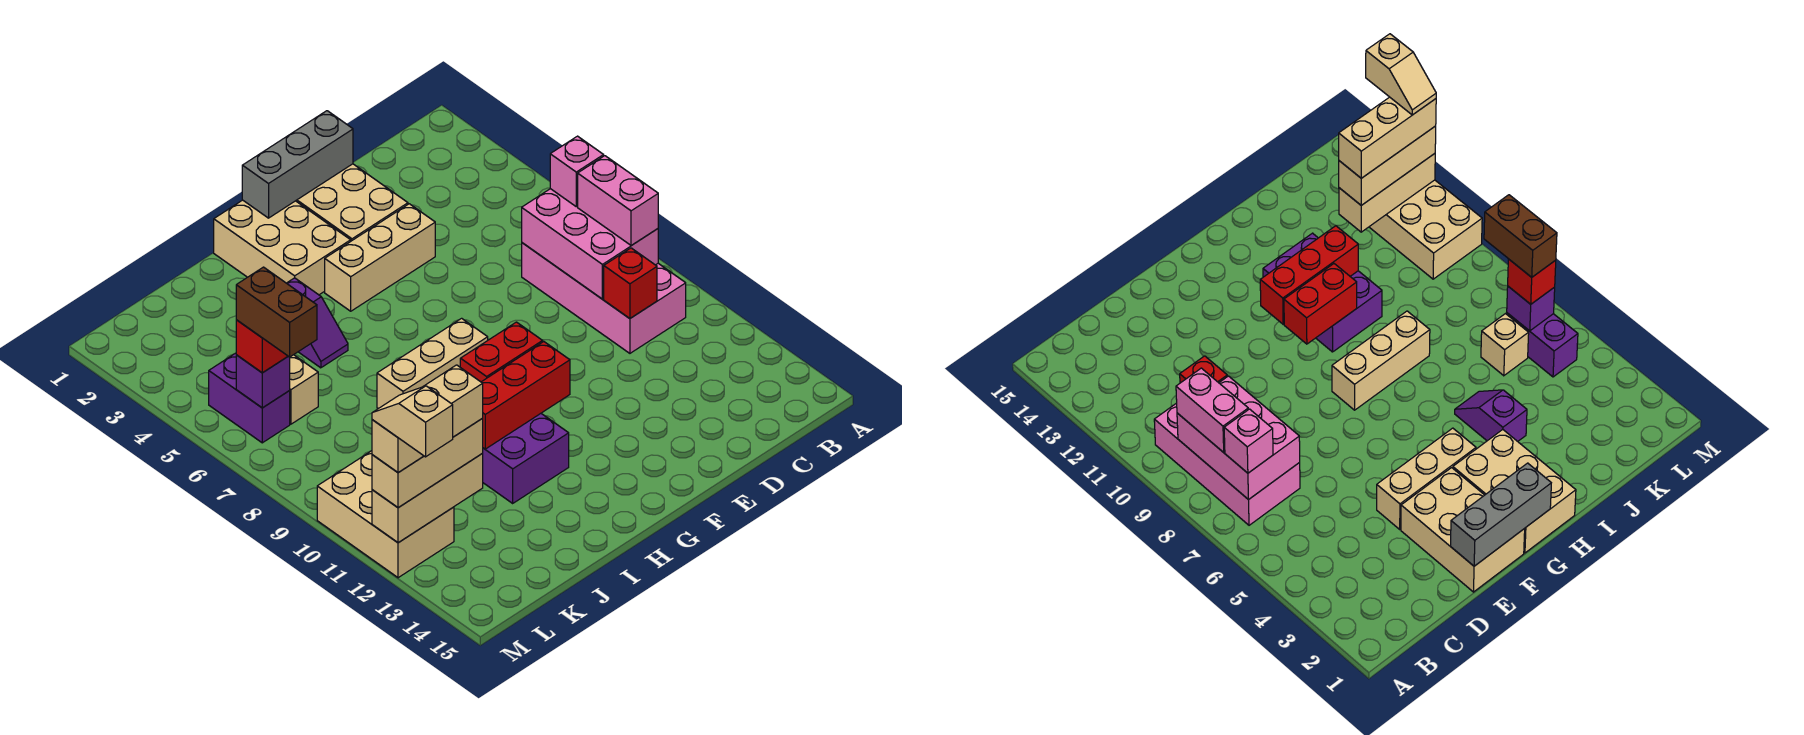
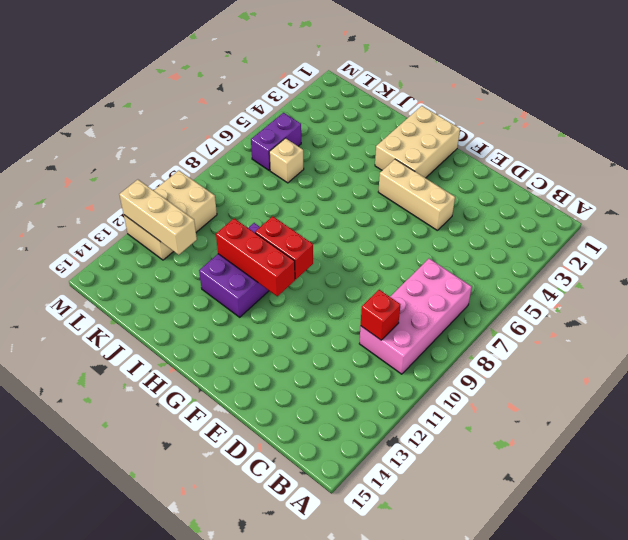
none -> tan brick E1:F3 level 1
none -> tan brick G8:I8 level 1
none -> purple slope I4:I5 level 1 top 4

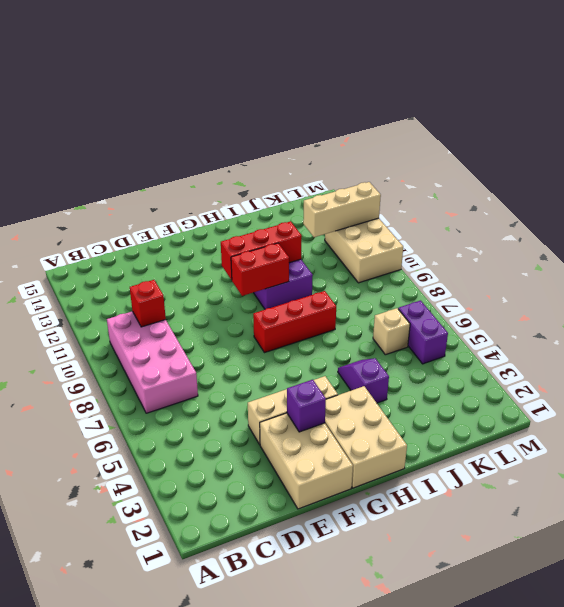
purple brick F3 level 2 -> purple brick L6 level 2
red brick G8:I8 level 1 -> tan brick G8:I8 level 1
none -> pink brick B7:C9 level 2
none -> grey brick E1:G1 level 2
none -> pink brick B7 level 3

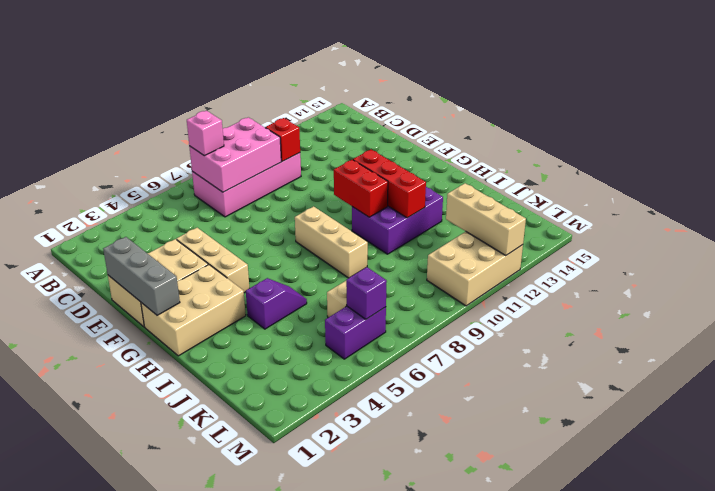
none -> pink brick B8:B9 level 3
none -> tan brick K12:M12 level 3
none -> red brick L6 level 3

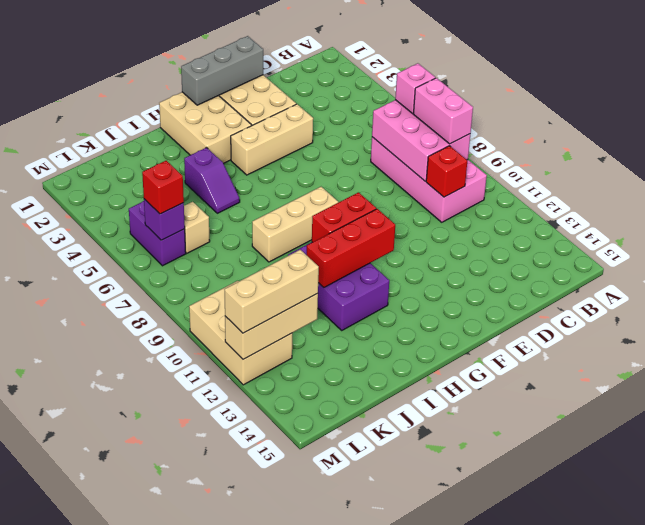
none -> tan brick K12:M12 level 4
none -> brown brick L6:L7 level 4
none -> tan slope M12:M13 level 5 top 13

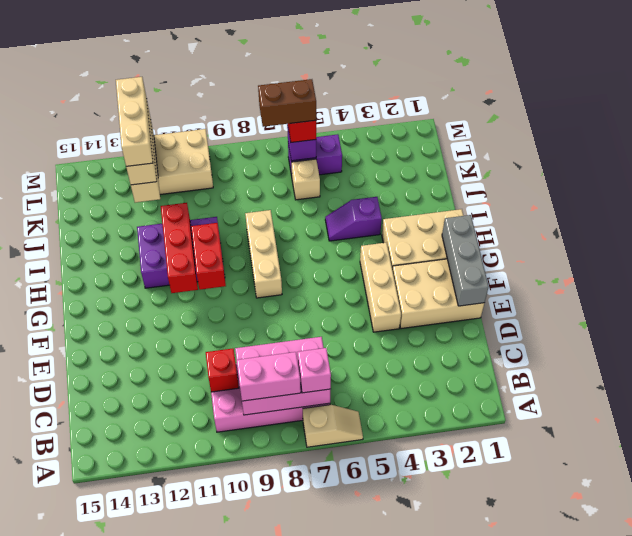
tan slope A6:A7 level 1 top 7 -> tan slope M12:M13 level 5 top 13

